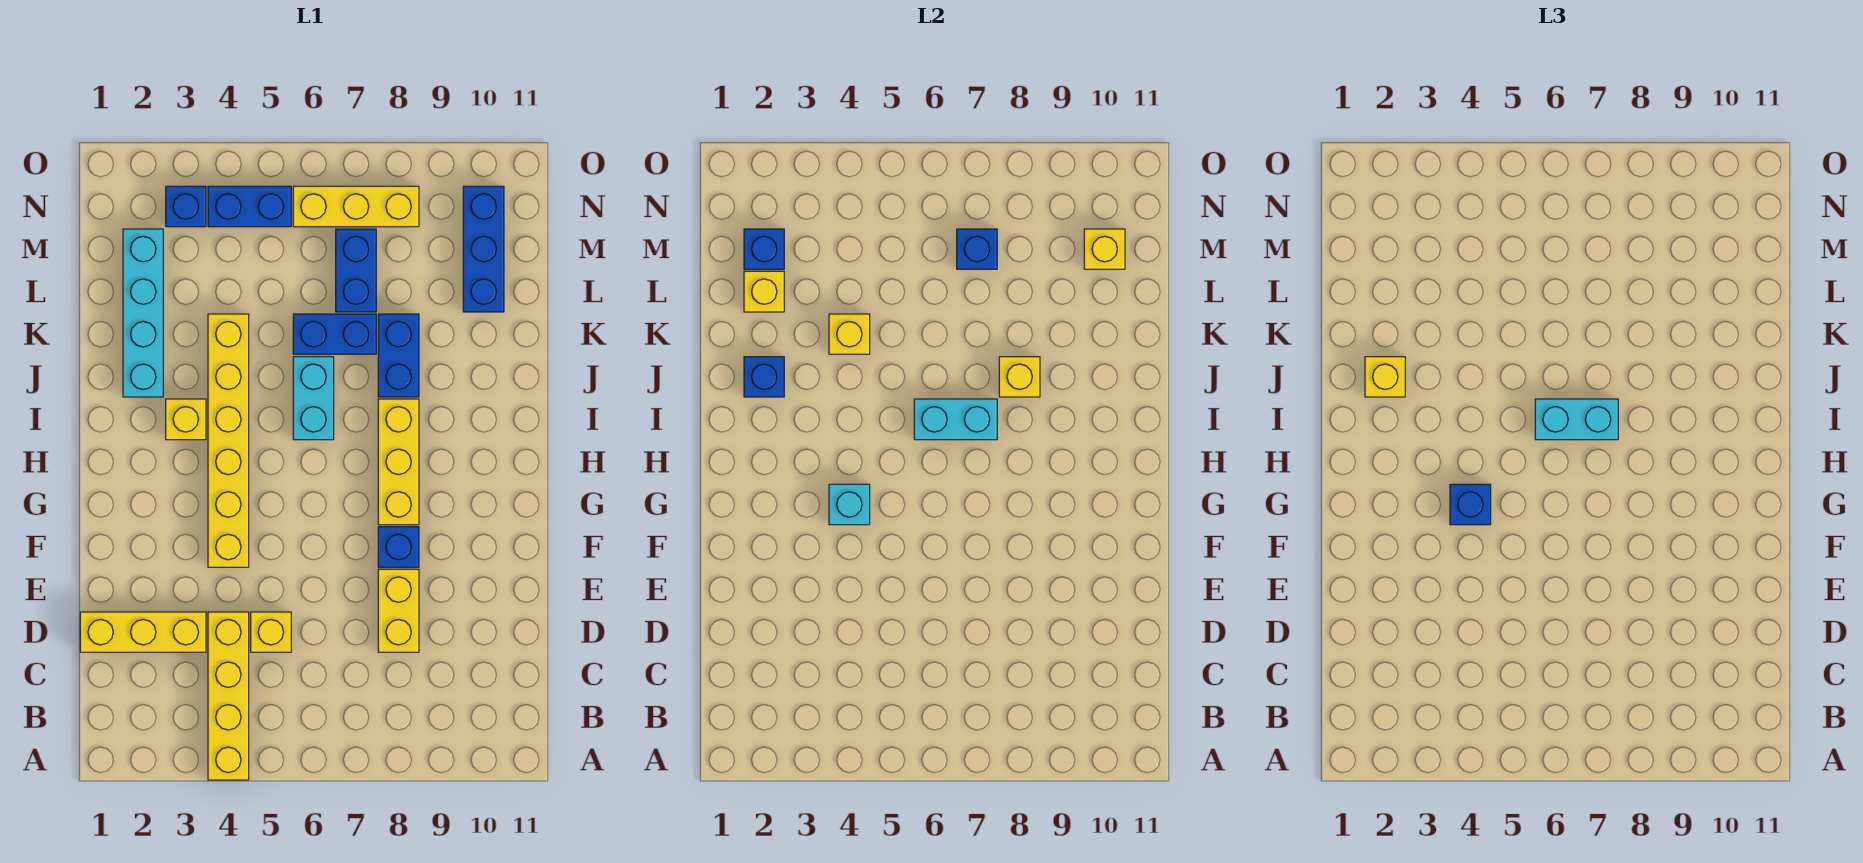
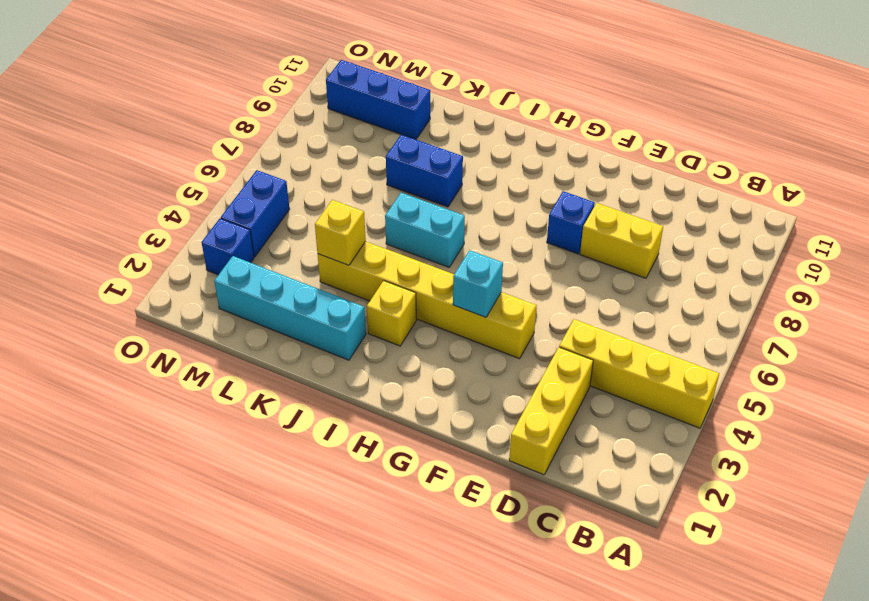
none -> yellow brick D5 level 1
none -> yellow brick G8:I8 level 1
none -> blue brick K6:K7 level 1

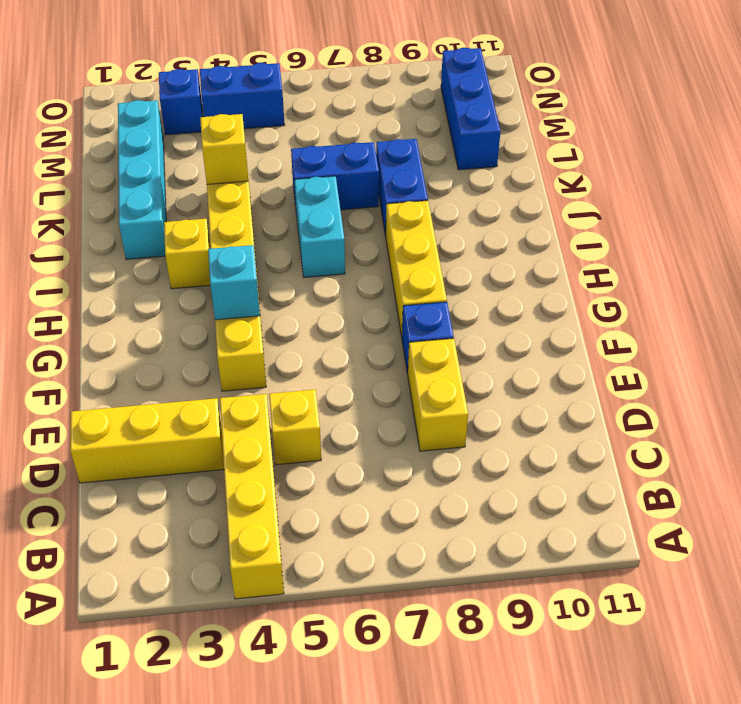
none -> blue brick L7:M7 level 1
none -> yellow brick N6:N8 level 1
none -> cyan brick I6:I7 level 2

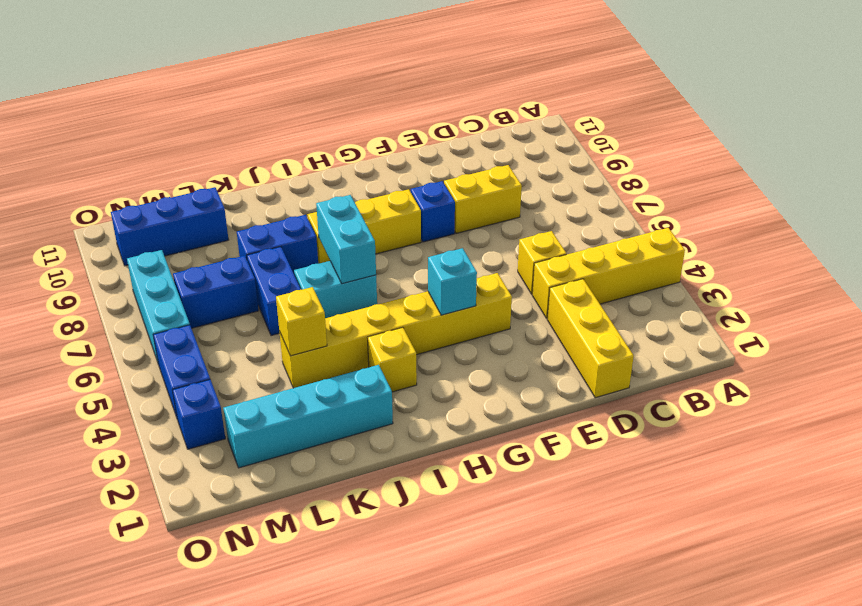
cyan brick N6:N8 level 1 -> yellow brick N6:N8 level 1
none -> blue brick J2 level 2
none -> yellow brick J8 level 2
none -> yellow brick L2 level 2

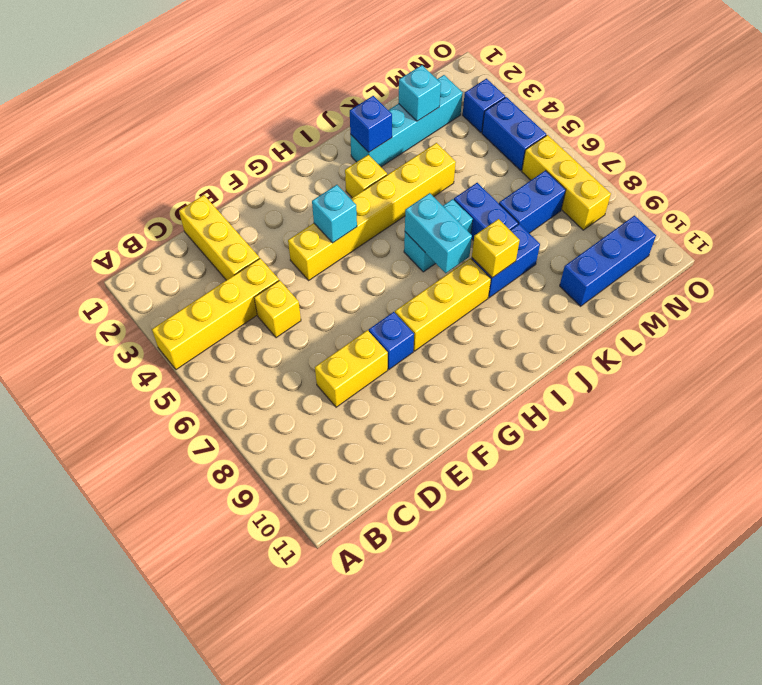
cyan brick L2 level 2 -> yellow brick L2 level 2
none -> yellow brick K4 level 2
none -> blue brick M2 level 2
none -> blue brick M7 level 2

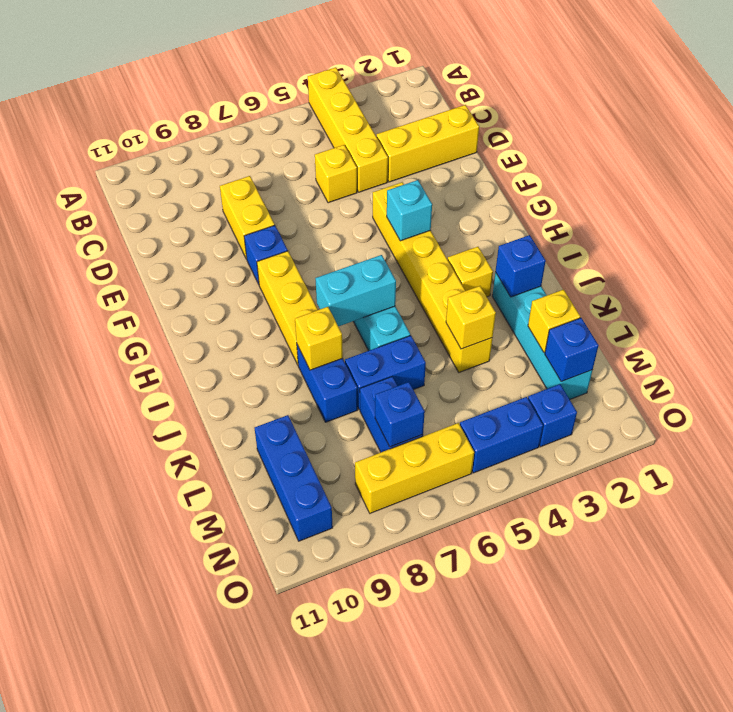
none -> yellow brick M10 level 2
none -> blue brick G4 level 3
none -> cyan brick I6:I7 level 3

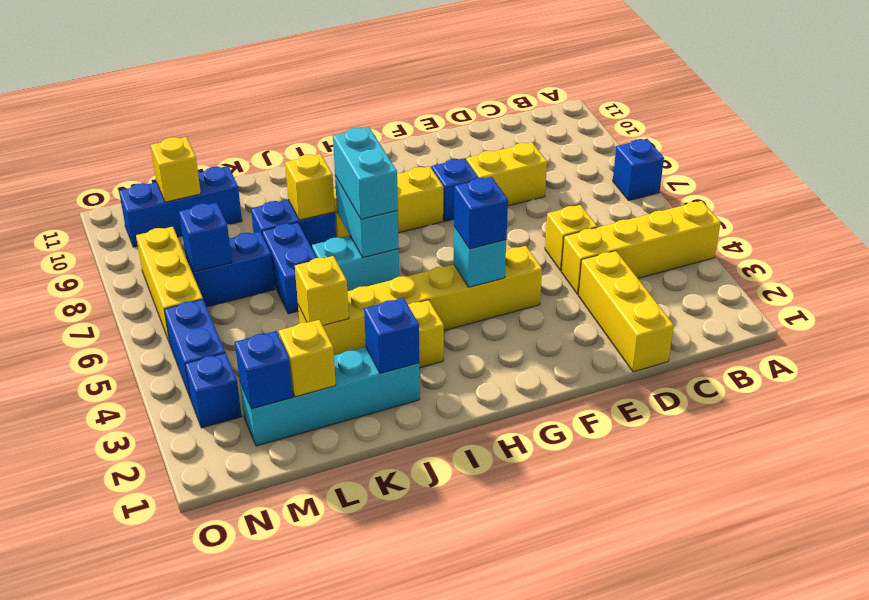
blue brick A7 level 1 -> none
none -> yellow brick J2 level 3

